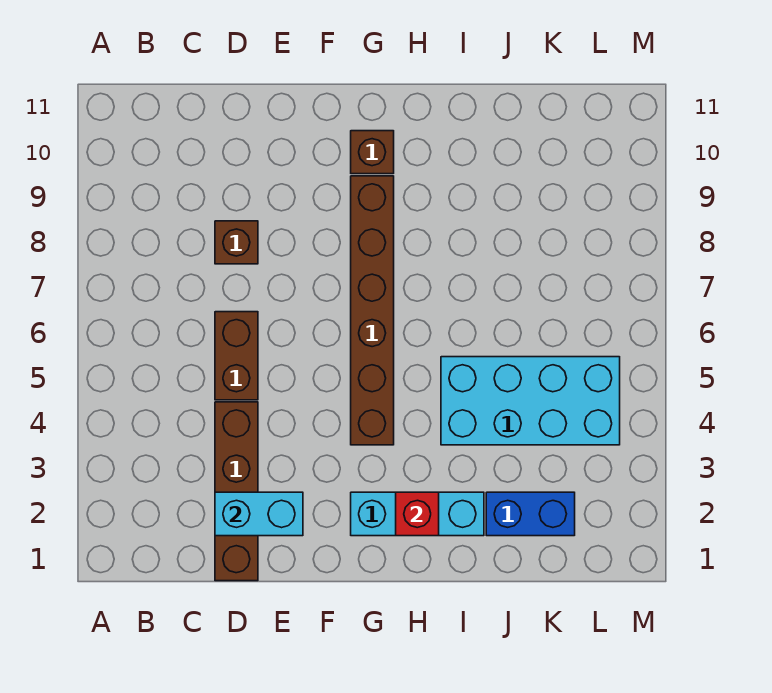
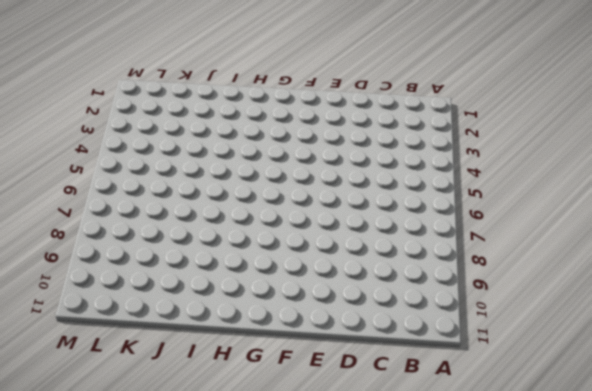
none -> brown brick D1:D4 level 1
none -> brown brick D5:D6 level 1

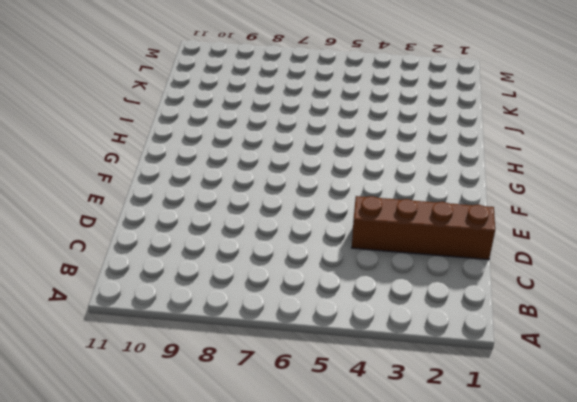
none -> brown brick D5:D6 level 1
none -> brown brick D8 level 1

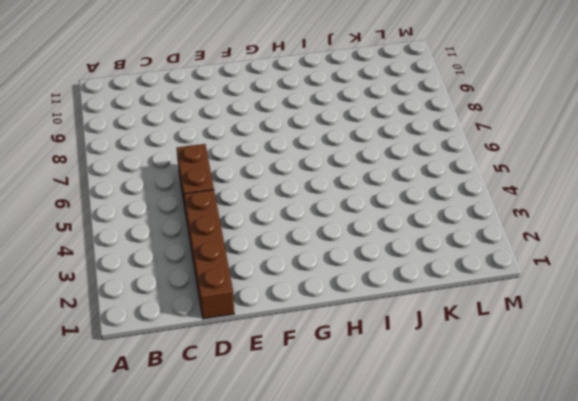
none -> brown brick D8 level 1
none -> cyan brick G2:I2 level 1

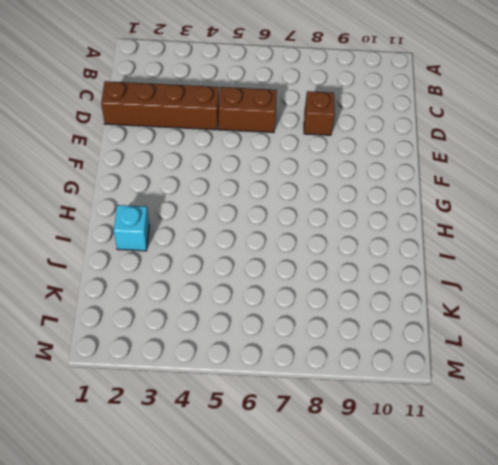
cyan brick I2 level 1 -> cyan brick G2:I2 level 1
none -> brown brick G4:G9 level 1
none -> brown brick G10 level 1

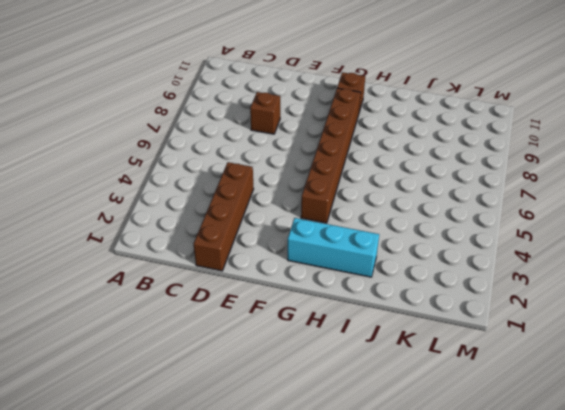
none -> brown brick D5:D6 level 1
none -> cyan brick I4:L5 level 1

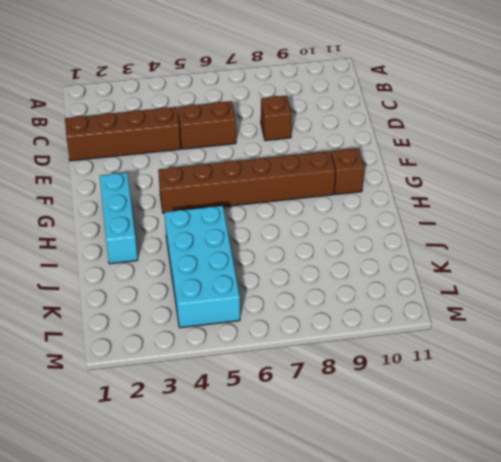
none -> blue brick J2:K2 level 1
none -> cyan brick D2:E2 level 2

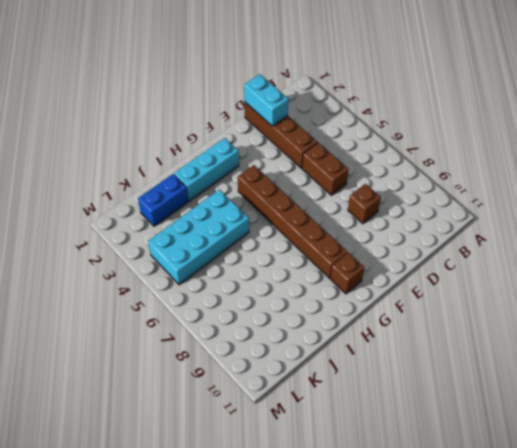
cyan brick D1:D2 level 2 -> cyan brick D2:E2 level 2
none -> red brick H2 level 2

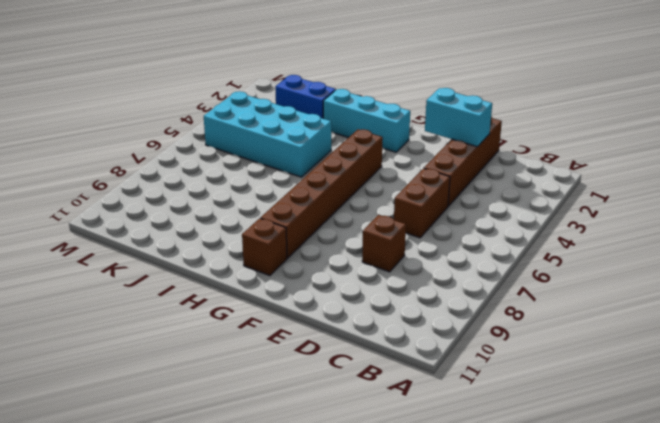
none -> red brick H2 level 2

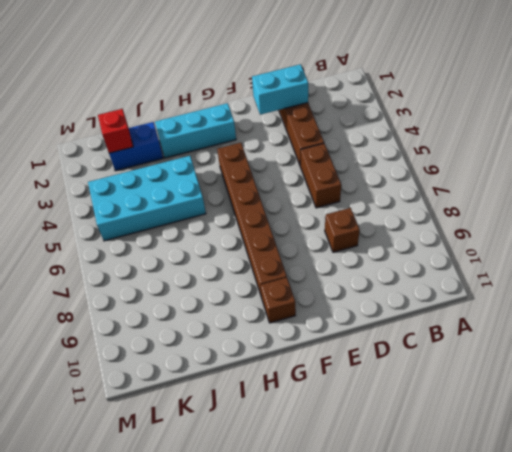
red brick K2 level 2 -> red brick H2 level 2

